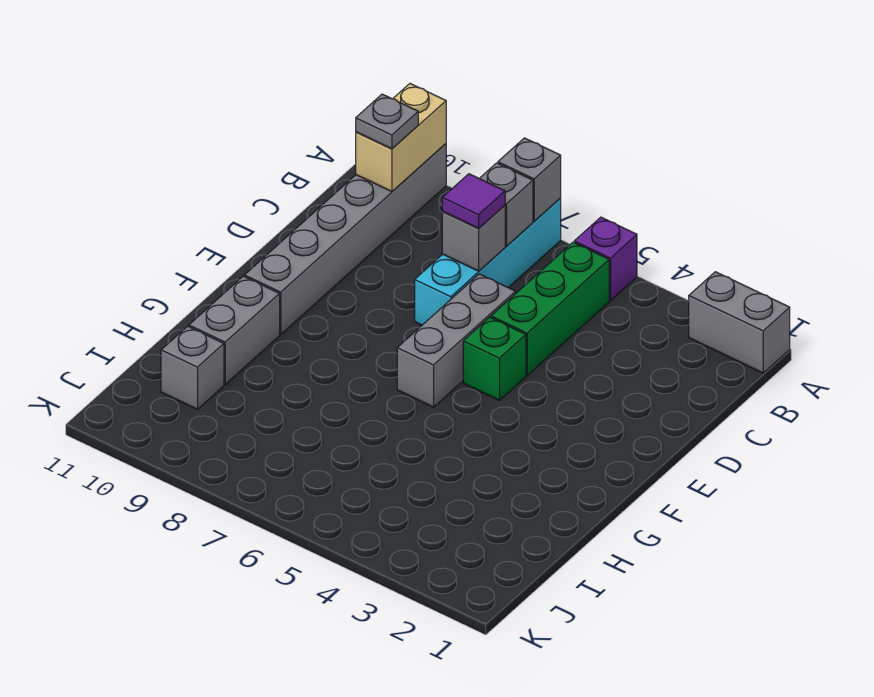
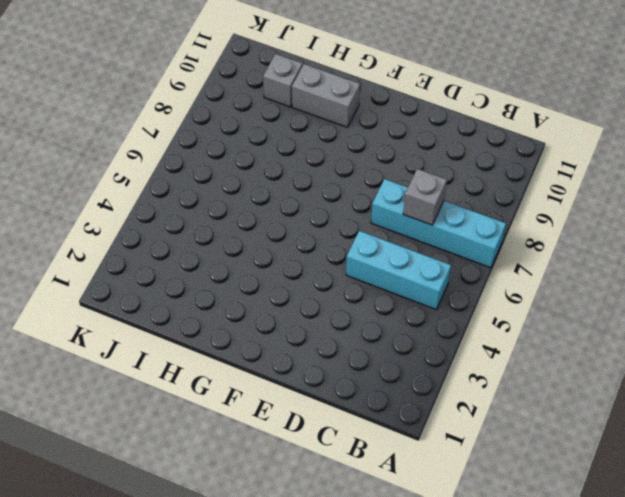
cyan brick B5:D5 level 1 -> green brick B5:D5 level 1
none -> grey brick A1:A2 level 1
none -> purple brick A5 level 1
none -> grey brick A10:F10 level 1

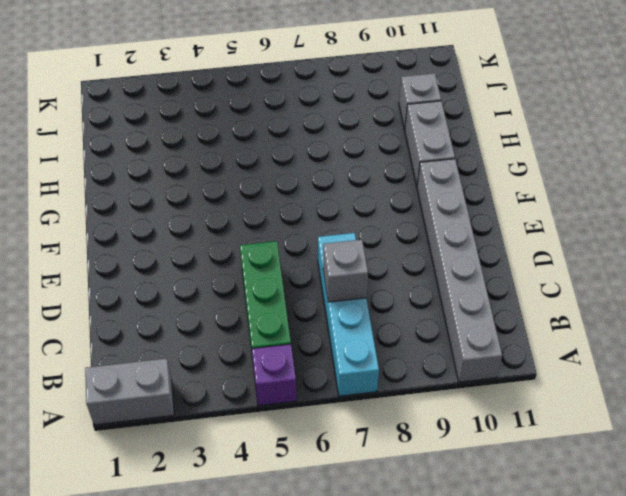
none -> grey brick D6:F6 level 1
none -> green brick E5 level 1
none -> grey brick A7 level 2

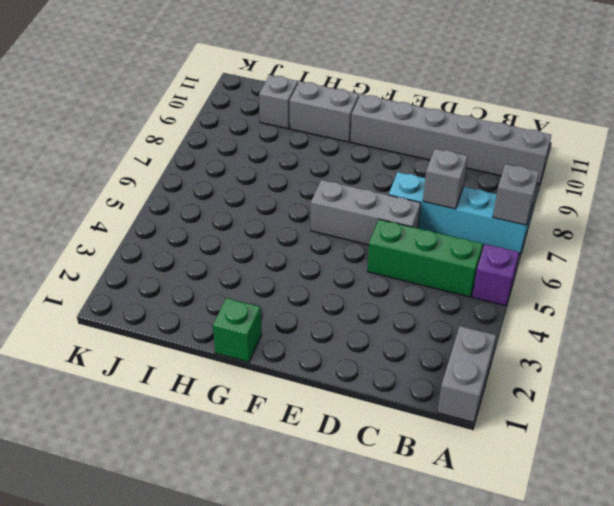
green brick G1 level 1 -> green brick E5 level 1
none -> tan brick A10:B10 level 2
none -> grey brick B7 level 2
none -> grey plate B10 level 3

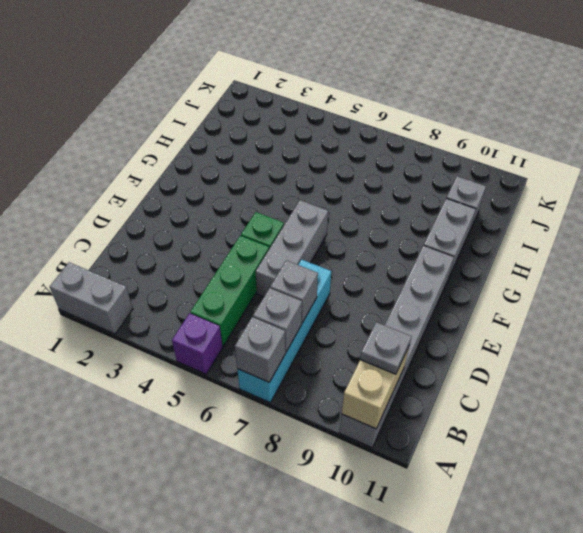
none -> purple tile C7 level 3

